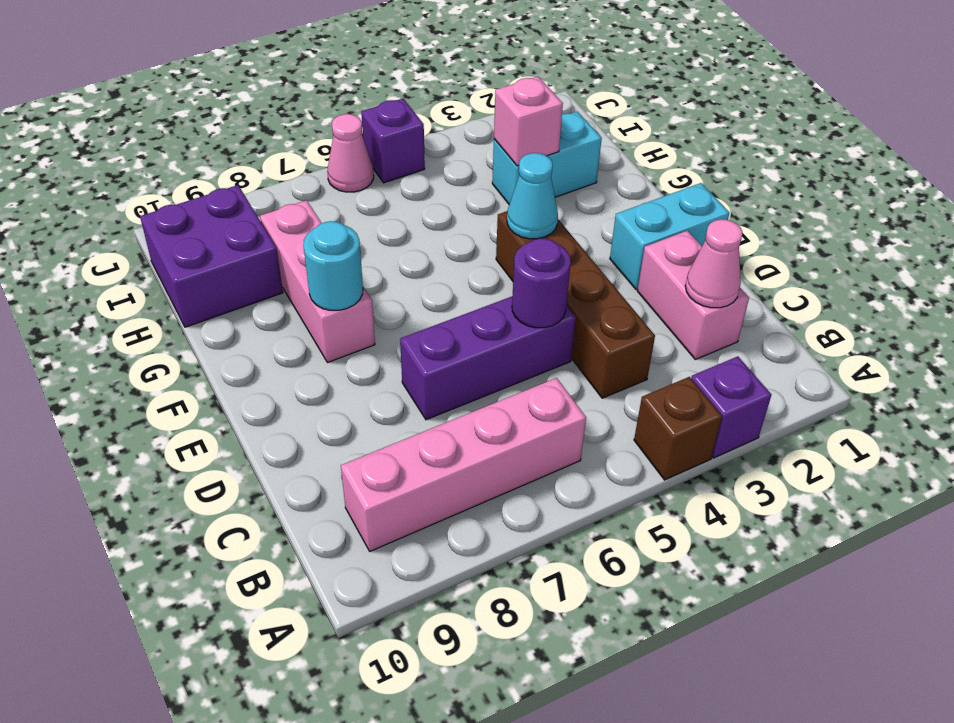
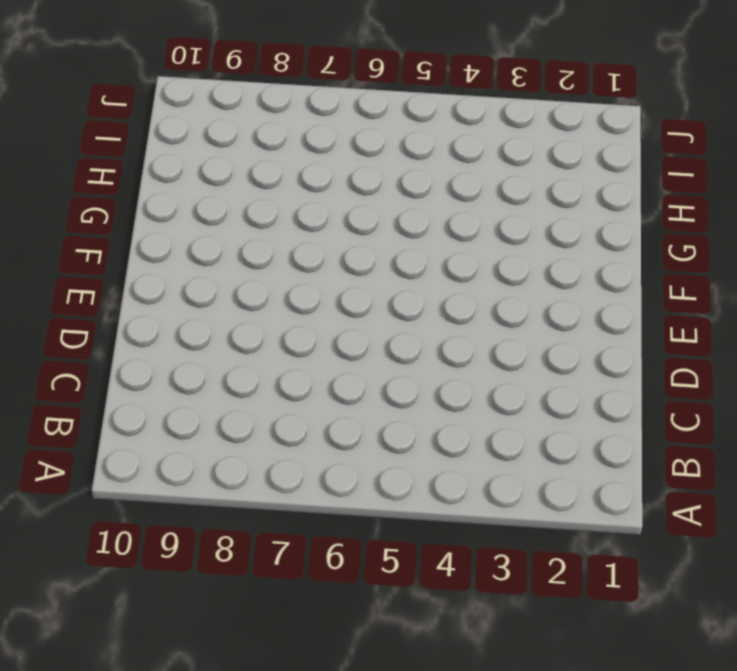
none -> purple brick A3 level 1
none -> brown brick A4 level 1
none -> pink brick B6:B9 level 1

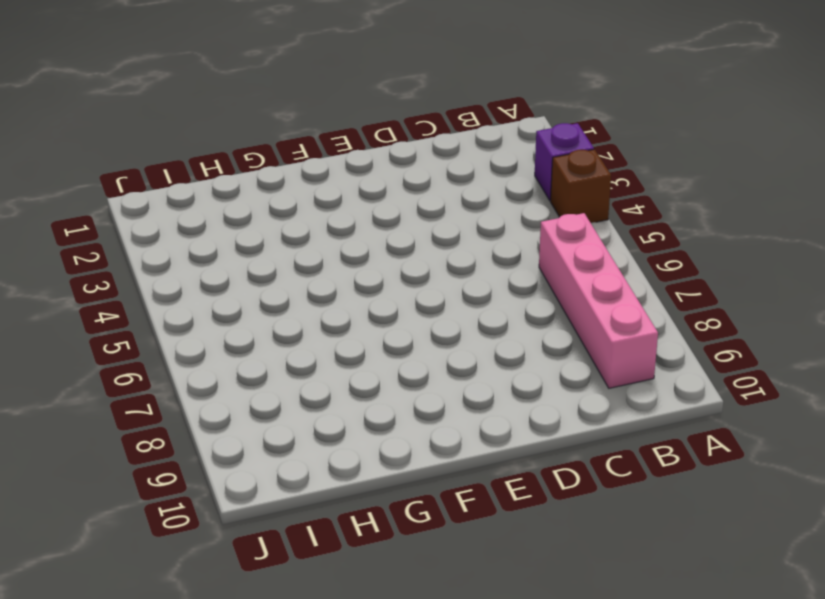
none -> pink brick C2:D2 level 1
none -> brown brick C4:F4 level 1
none -> purple brick D5:D7 level 1

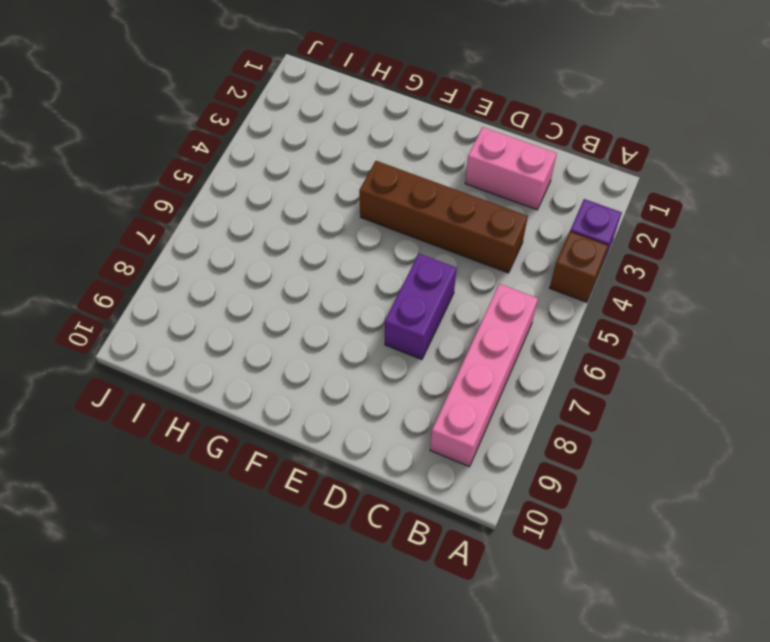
purple brick D6:D7 level 1 -> purple brick D5:D7 level 1
none -> cyan brick E1:E2 level 1
none -> pink brick F8:H8 level 1
none -> cyan brick H2:H3 level 1

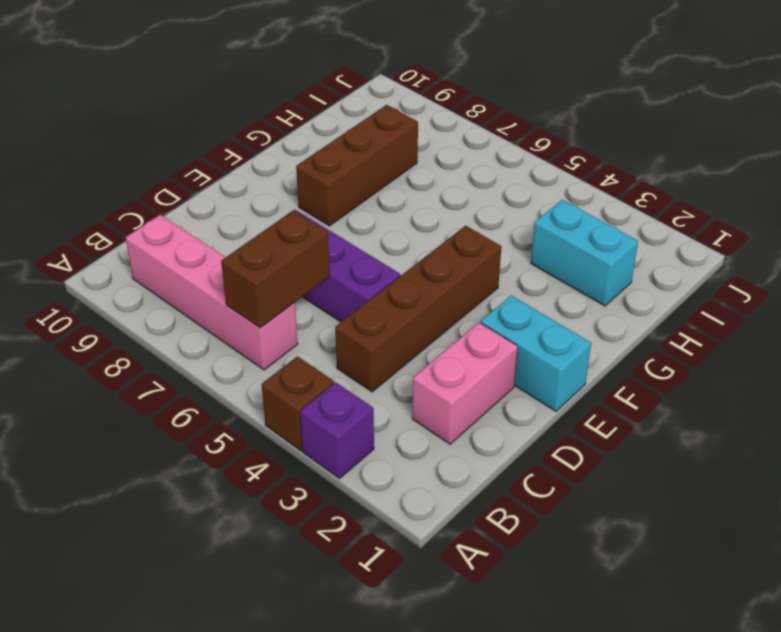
brown brick B6:C6 level 2 -> none
brown brick F8:H8 level 1 -> pink brick F8:H8 level 1
none -> purple brick H9:I10 level 1
none -> purple brick J5 level 1
none -> pink cone J6 level 1

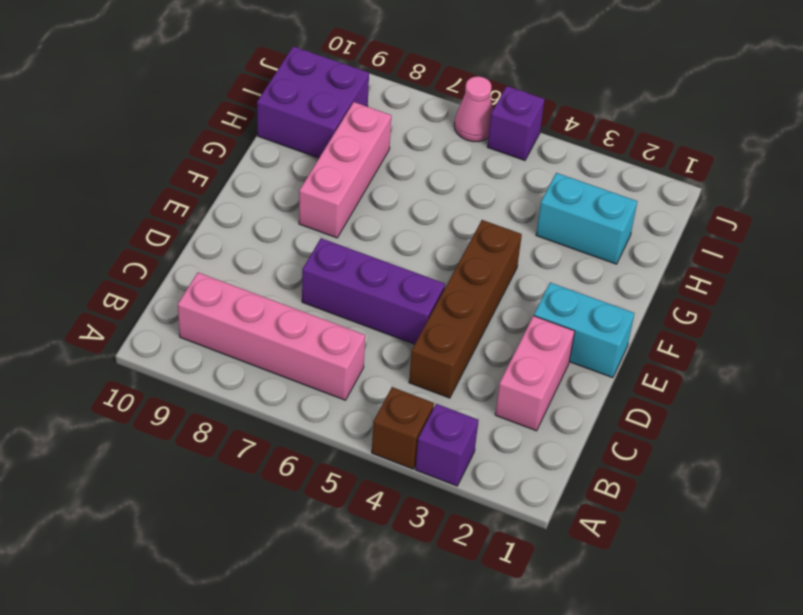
none -> pink cone C2 level 2
none -> purple round brick D5 level 2
none -> cyan cone F4 level 2

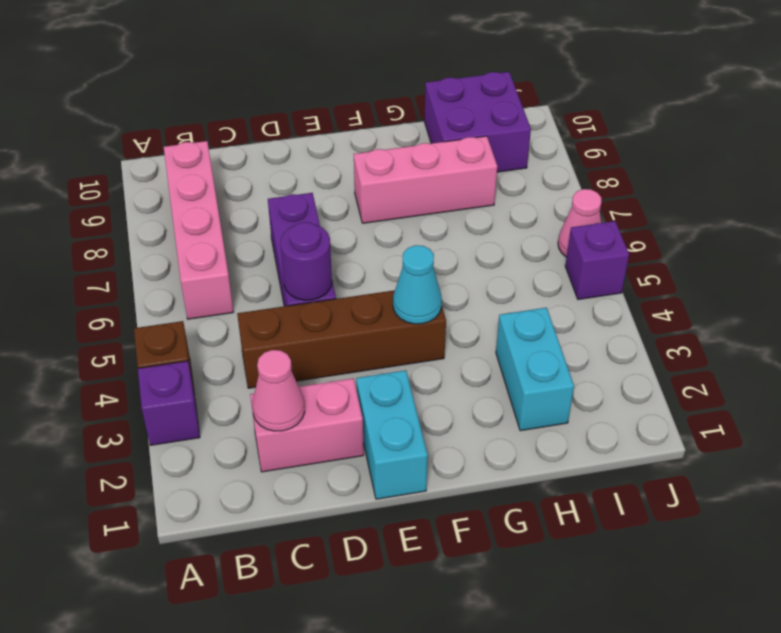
none -> cyan round brick F8 level 2
none -> pink brick H3 level 2

